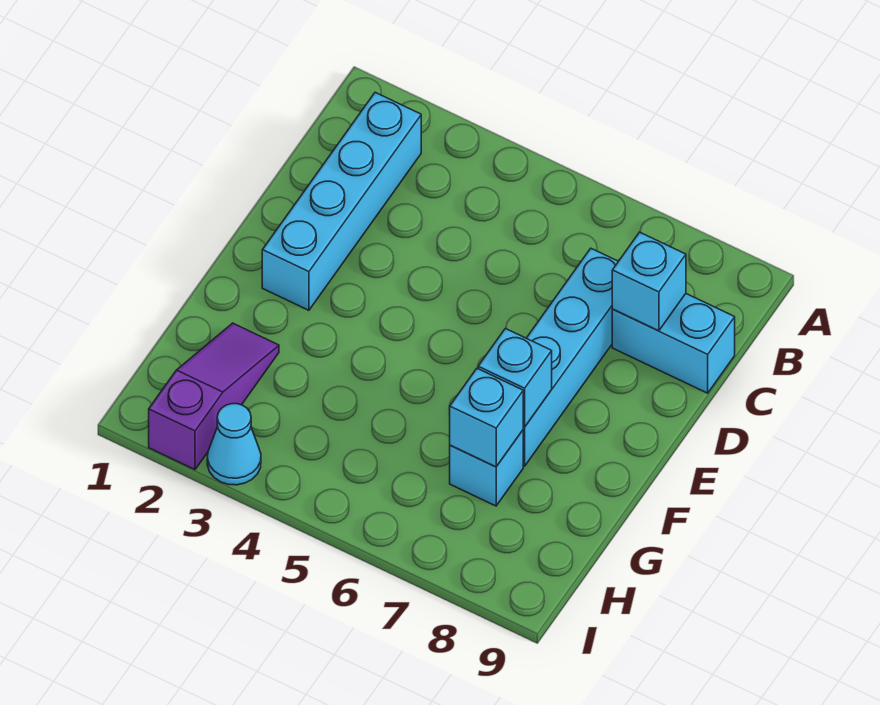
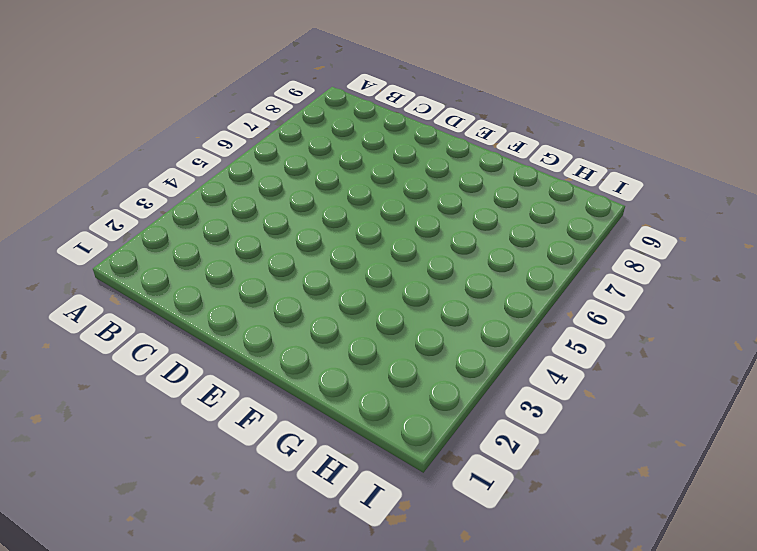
none -> cyan brick B2:E2 level 1
none -> cyan brick C7:F7 level 1

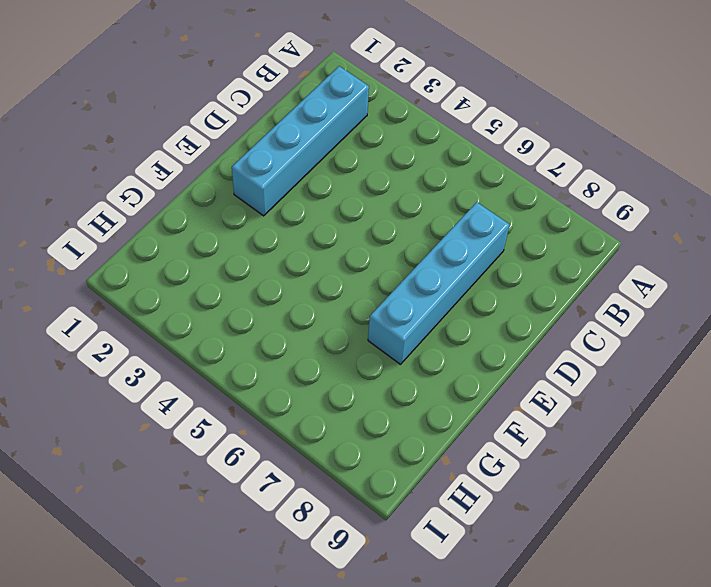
none -> cyan brick C8:C9 level 1
none -> purple slope G2:I2 level 1 top I

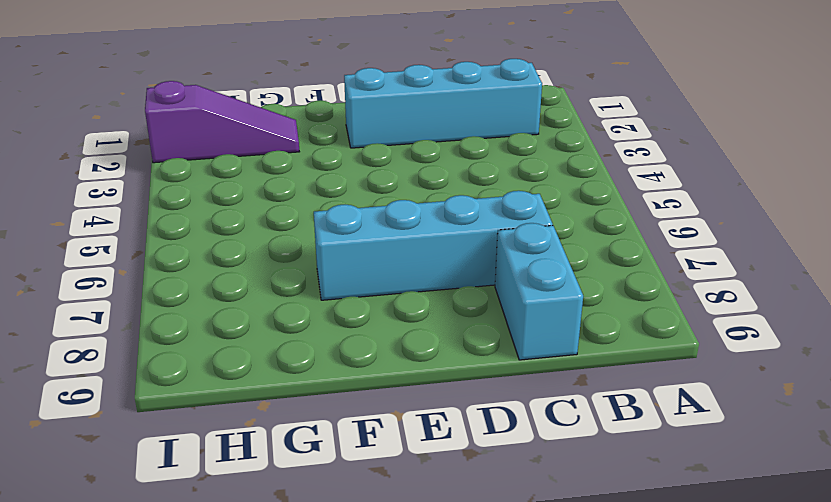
none -> cyan brick G7 level 1
none -> cyan cone I3 level 1

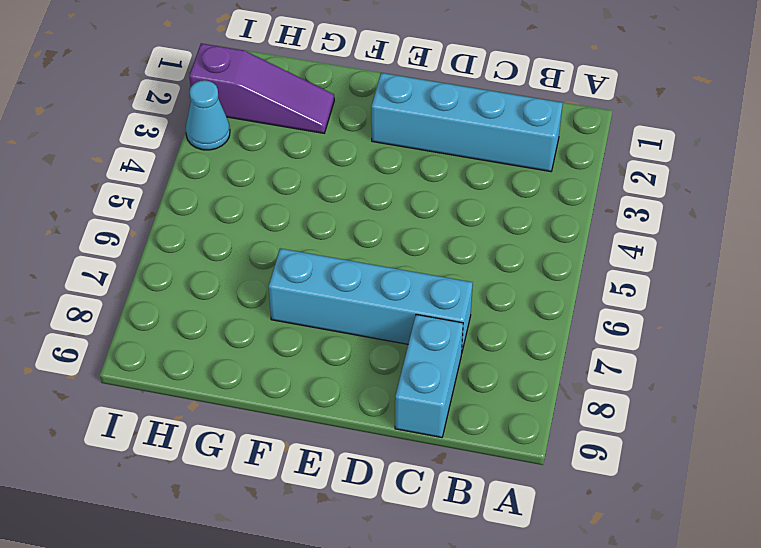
none -> cyan brick G7 level 1
none -> cyan brick C8 level 2

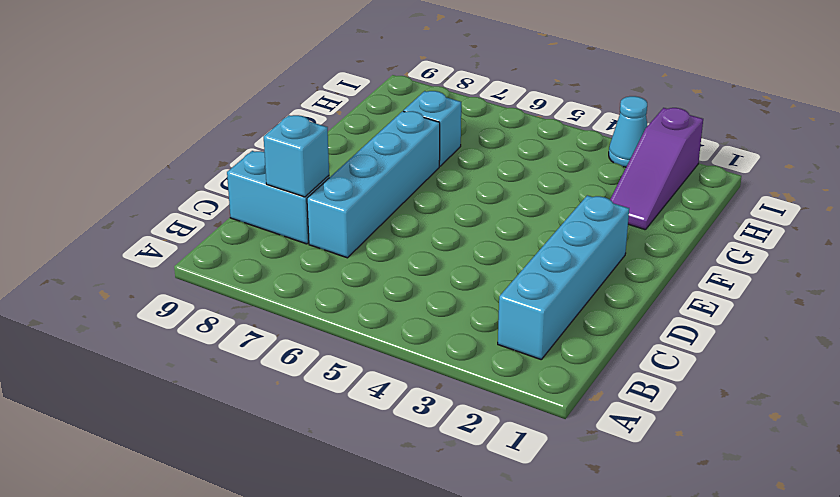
none -> cyan brick F7 level 2
none -> cyan brick G7 level 2

